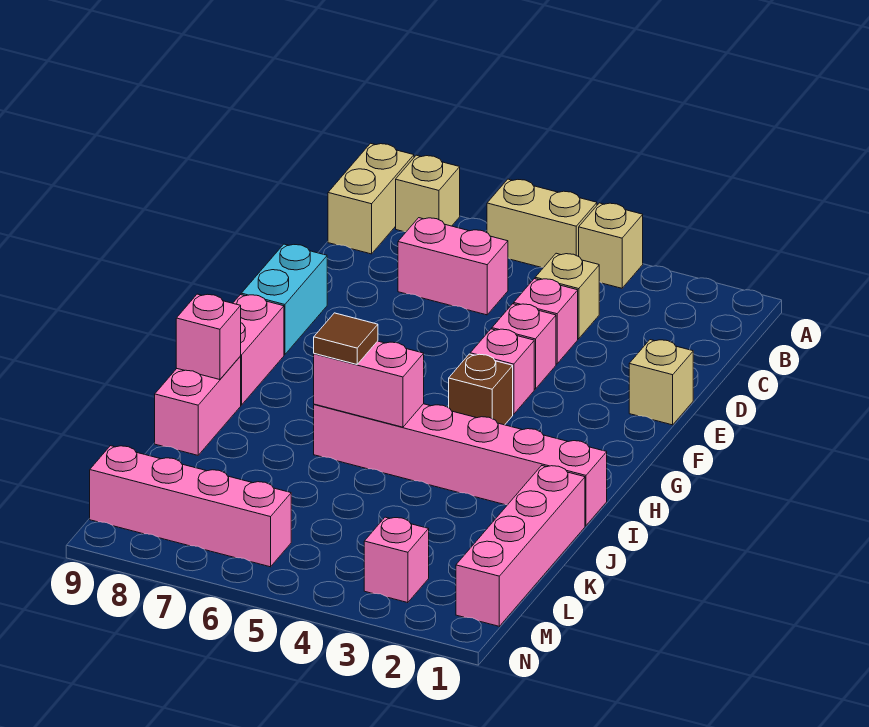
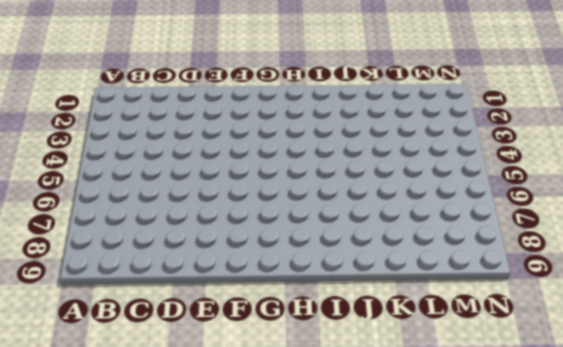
none -> tan brick A4 level 1
none -> tan brick A5:A6 level 1
none -> tan brick A8 level 1

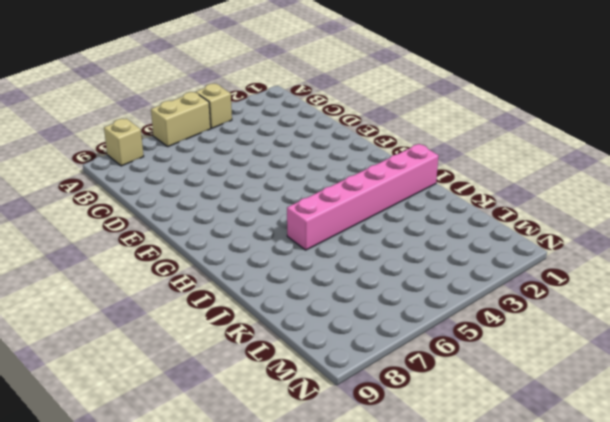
none -> tan brick A9:B9 level 1
none -> tan brick C4 level 1
none -> pink brick C6:C7 level 1

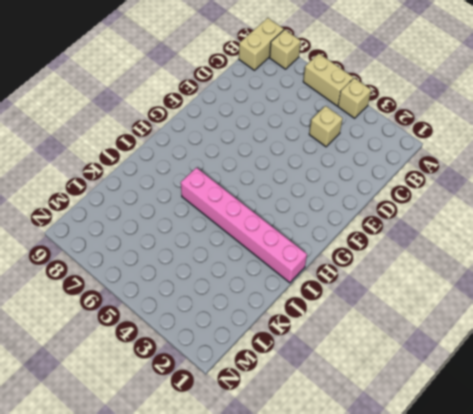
none -> pink brick C6:C7 level 1
none -> pink brick D4 level 1
none -> tan brick E1 level 1

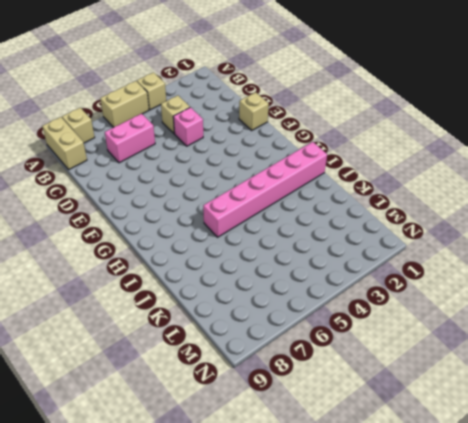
none -> pink brick E4 level 1
none -> cyan brick E9:F9 level 1
none -> pink brick F4 level 1

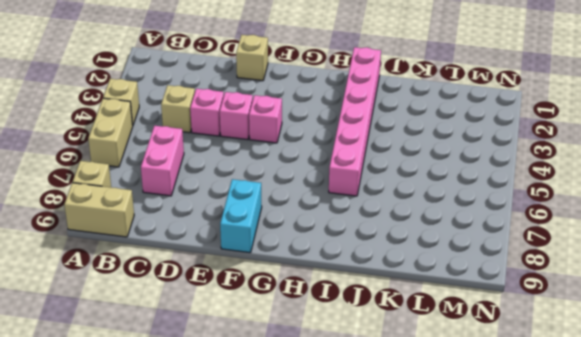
cyan brick F8:F9 level 1 -> cyan brick E9:F9 level 1
none -> brown brick G4 level 1
none -> pink brick G9:H9 level 1
none -> pink brick I9:J9 level 1

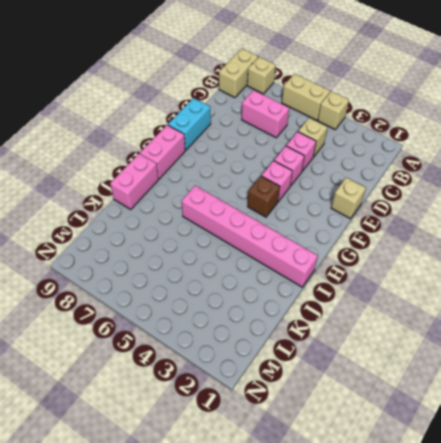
none -> pink brick J1:M1 level 1
none -> pink brick M3 level 1
none -> pink brick M6:M9 level 1

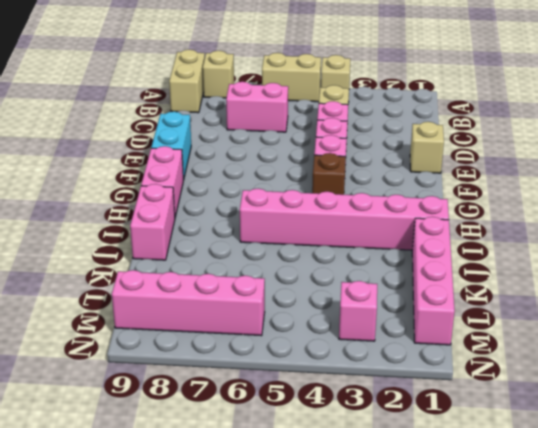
none -> pink brick I5:I6 level 2
none -> pink brick I9 level 2
none -> brown tile I6 level 3

